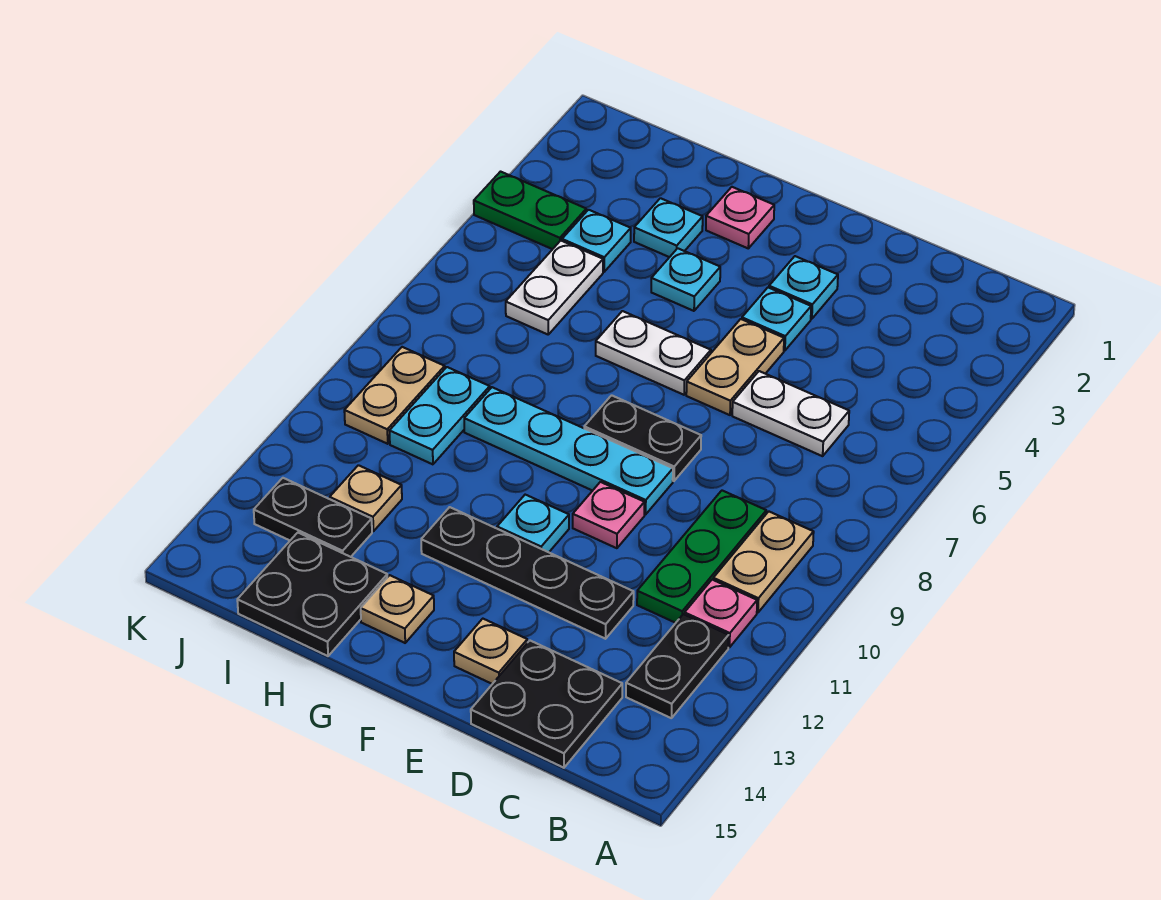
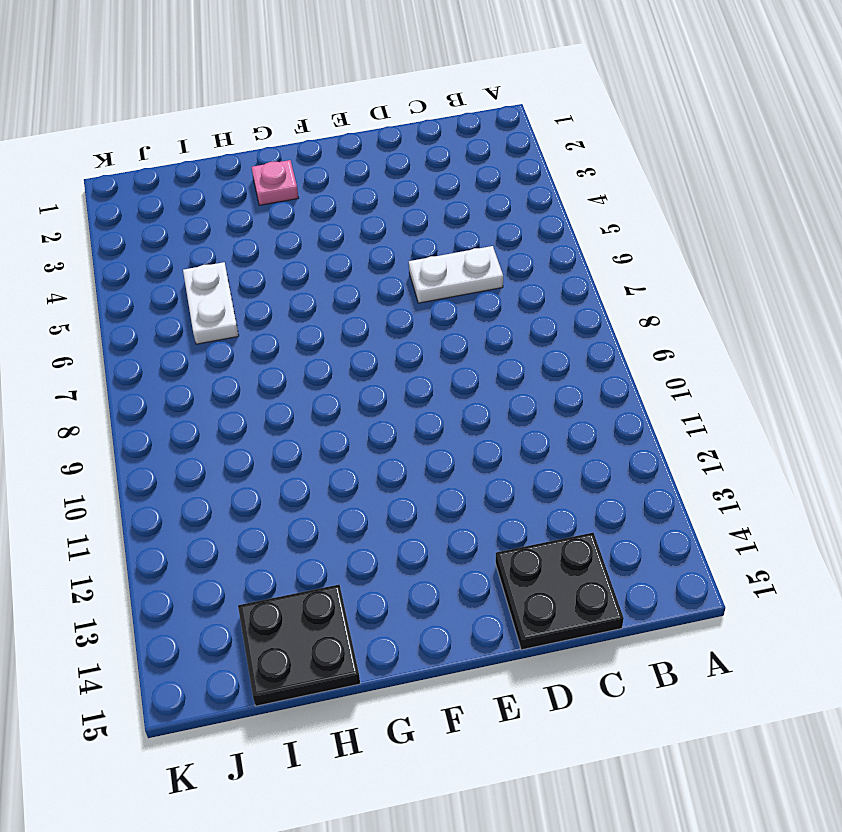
none -> tan plate B9:B10 level 1
none -> pink plate B11 level 1
none -> black plate B12:B13 level 1

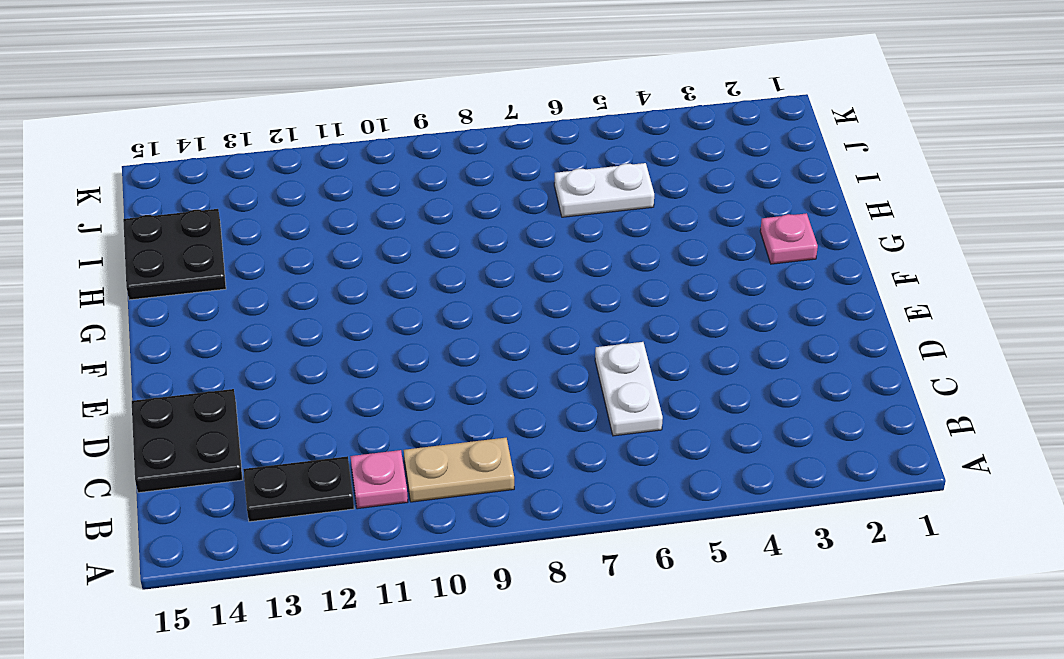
none -> green plate C9:C11 level 1
none -> black plate D12:G12 level 1
none -> cyan plate E3 level 1

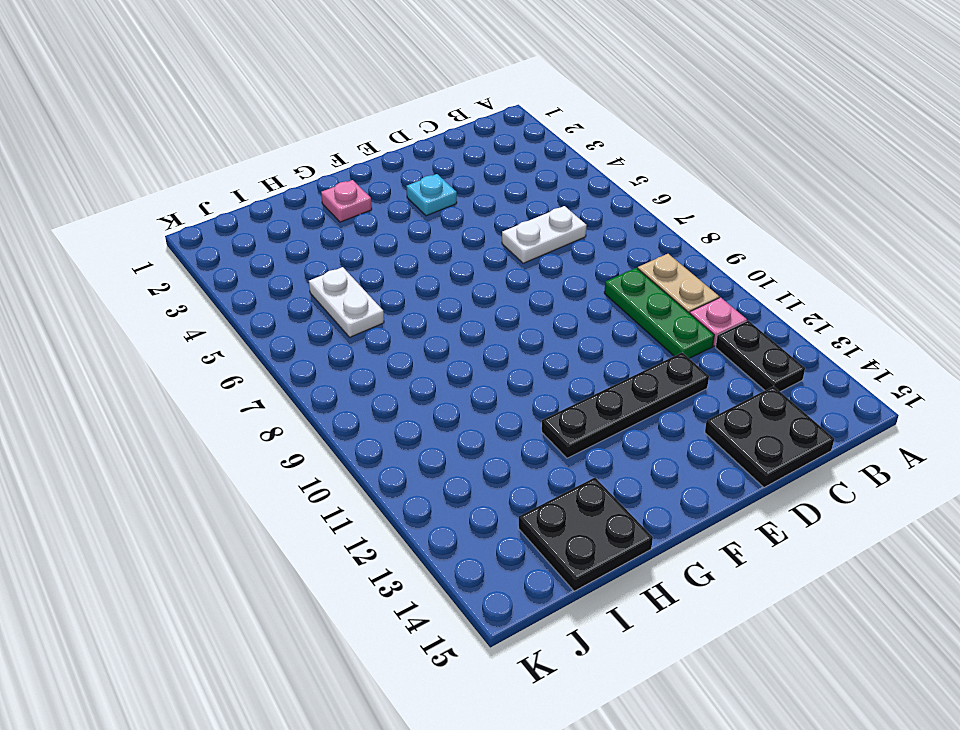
none -> cyan plate E4 level 1
none -> tan plate E5:E6 level 1
none -> black plate E8:F8 level 1

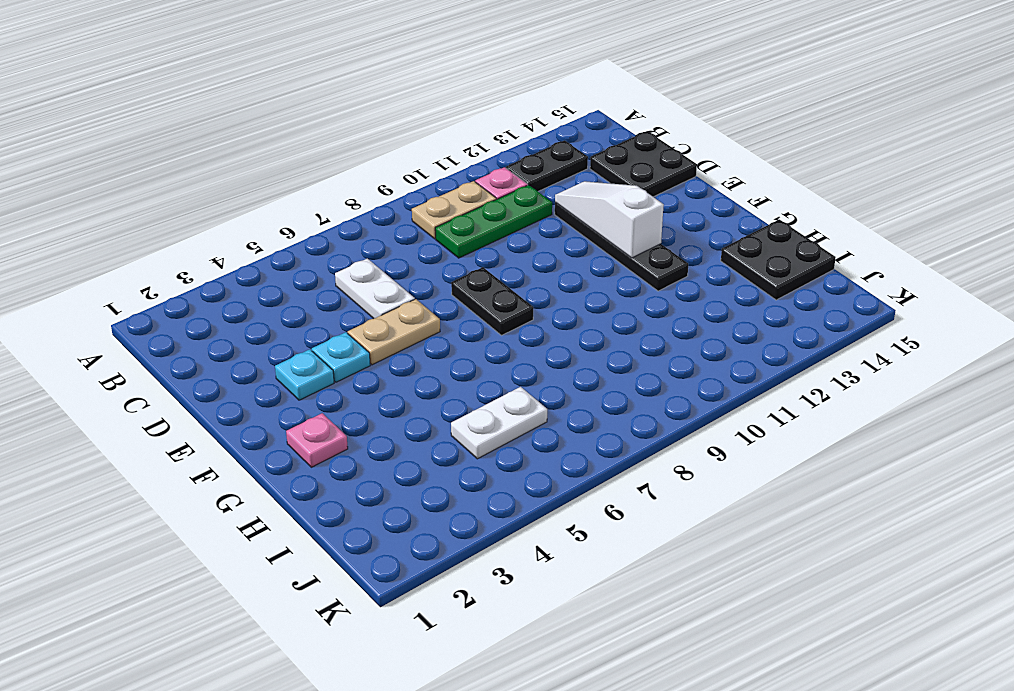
white slope D12:F12 level 2 top F -> none
none -> cyan plate E9:H9 level 1
none -> pink plate E10 level 1
none -> tan plate E14 level 1

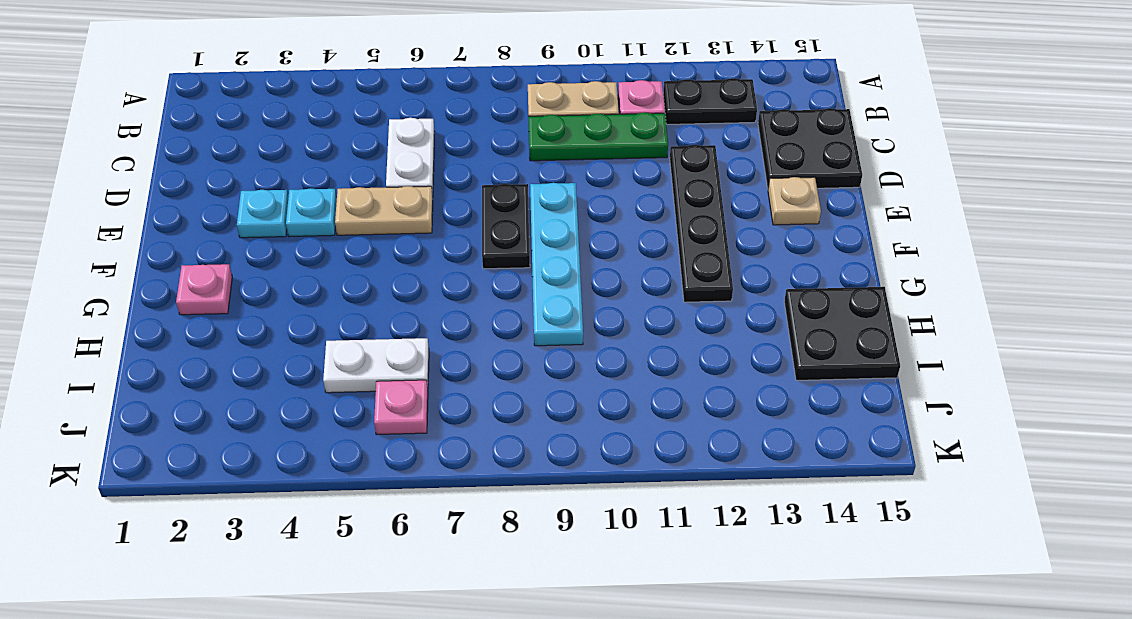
pink plate J6 level 1 -> pink plate E10 level 1
none -> white plate F6:G6 level 1
none -> cyan plate F11 level 1
none -> cyan plate G4 level 1

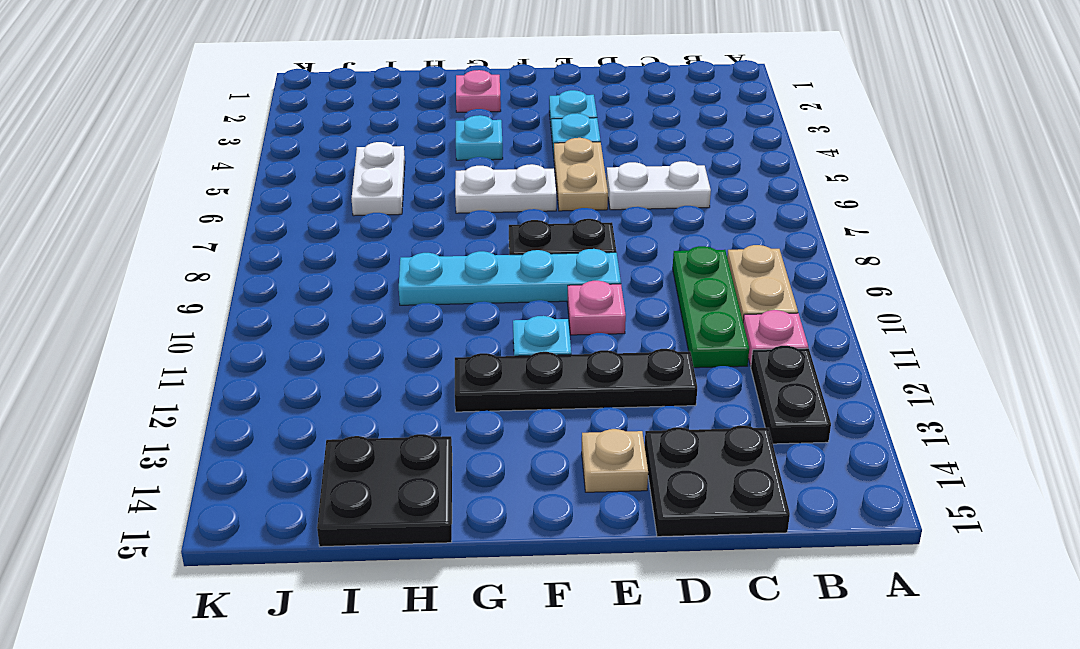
none -> tan plate G14 level 1
none -> cyan plate H3 level 1
none -> cyan plate I4 level 1

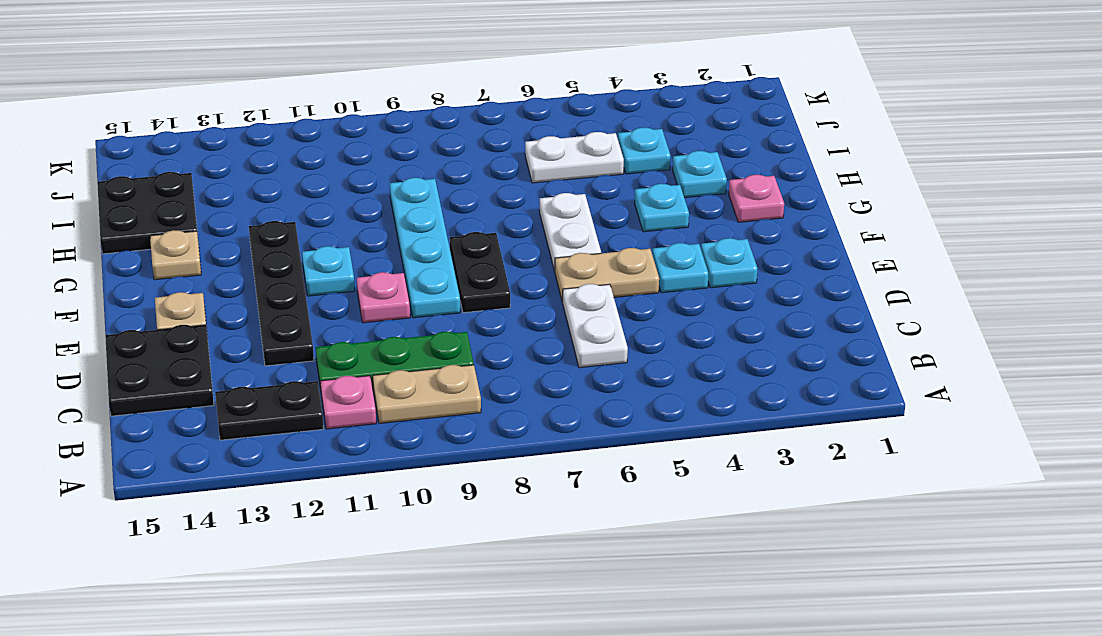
none -> cyan plate I9:I10 level 1
none -> tan plate I12 level 1
none -> black plate I13:J13 level 1

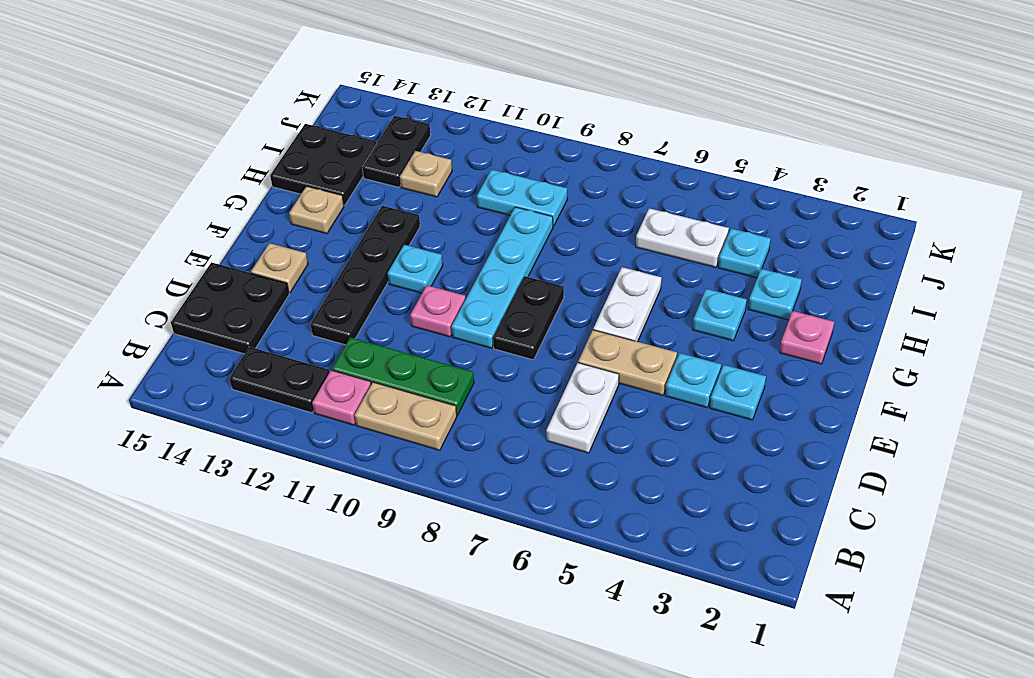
none -> green plate J4:K4 level 1
none -> tan plate J9:J10 level 1

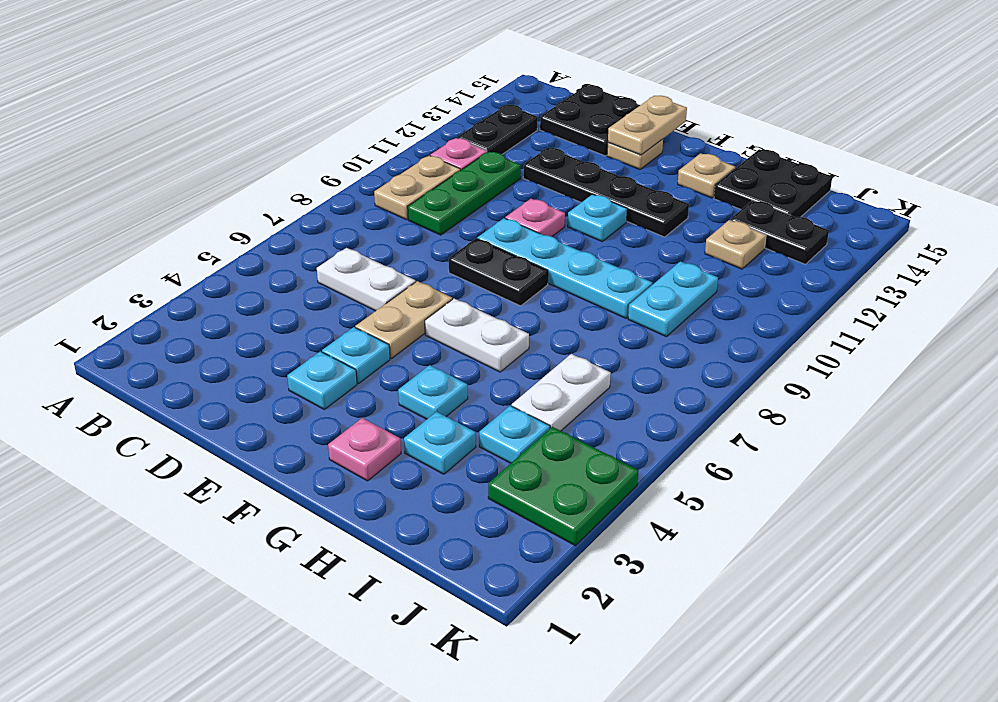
tan plate E14:E15 level 2 -> tan plate J9:J10 level 1
green plate J3:K4 level 1 -> green plate J4:K4 level 1

